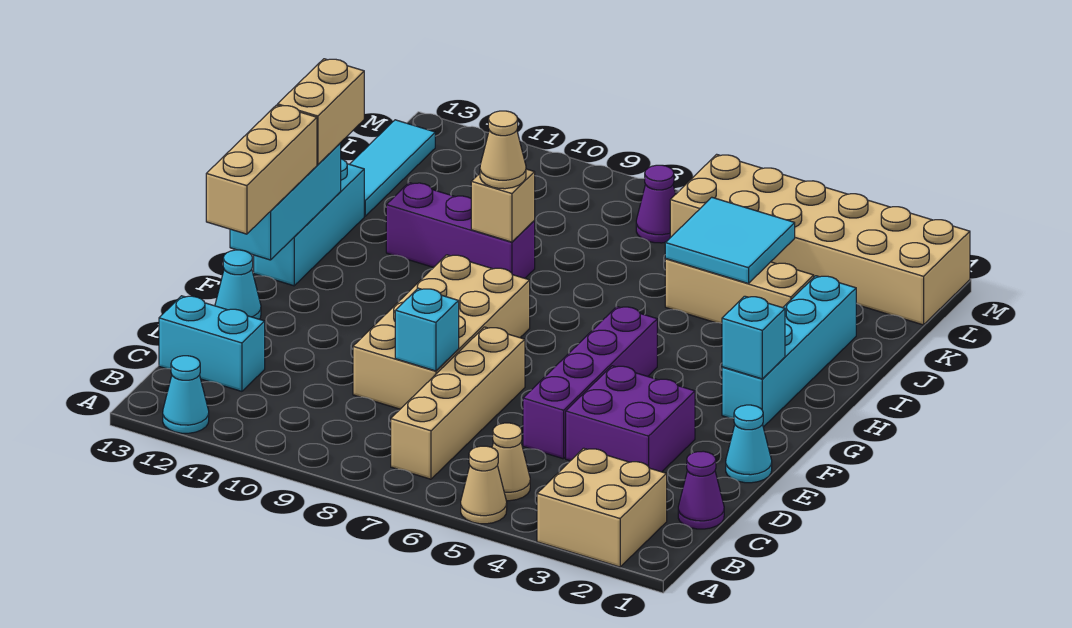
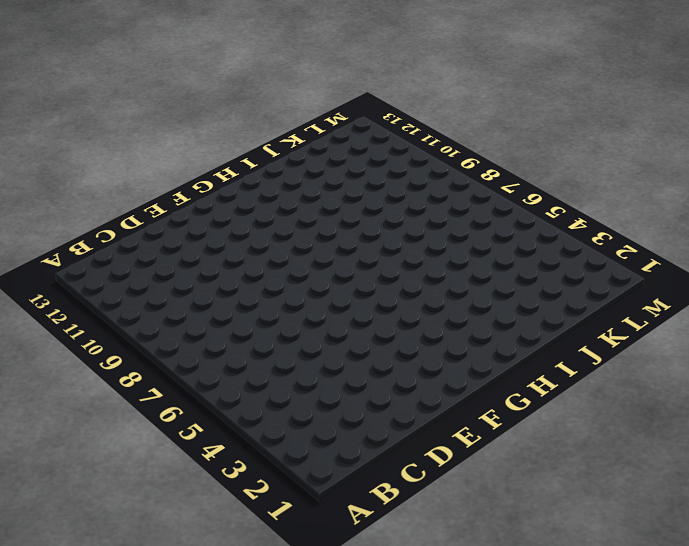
none -> tan brick A2:B3 level 1
none -> tan cone A5 level 1
none -> cyan cone A12 level 1

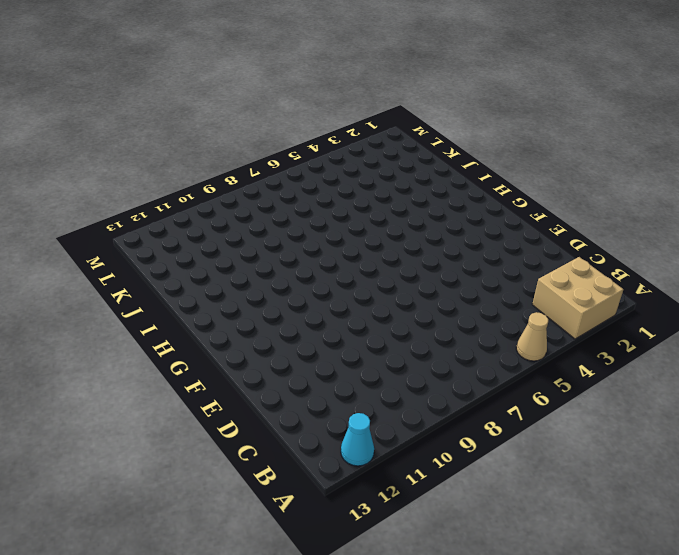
none -> tan cone B5 level 1
none -> tan brick B7:E7 level 1
none -> purple cone C1 level 1

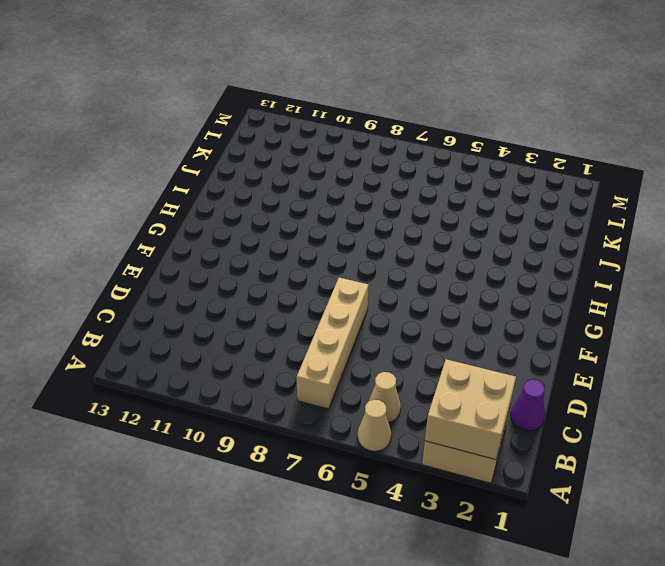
tan brick A2:B3 level 2 -> none
none -> cyan cone A12 level 1
none -> cyan brick C12:C13 level 1
none -> purple brick D3:E4 level 1

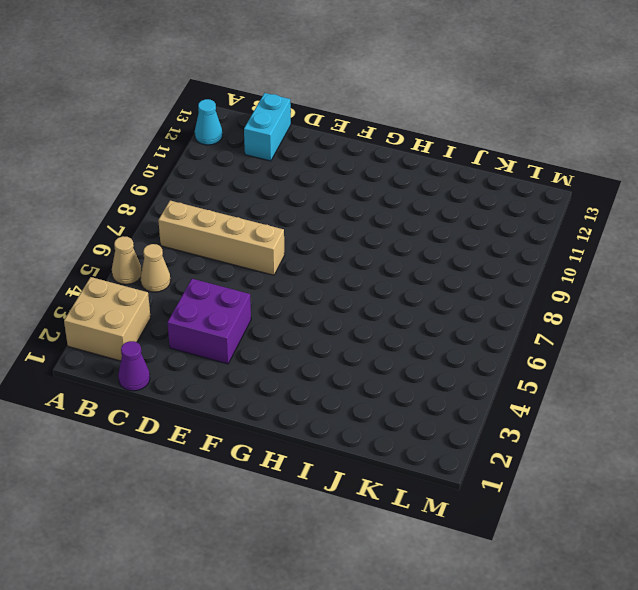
none -> purple brick D5:G5 level 1
none -> tan brick D8:G9 level 1
none -> cyan cone E1 level 1

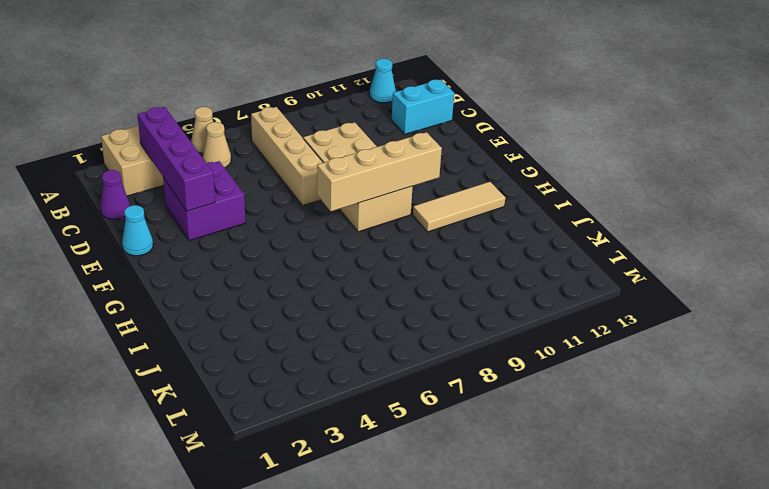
purple brick B3:E3 level 2 -> purple brick D5:G5 level 1
tan brick G7:G10 level 2 -> none
tan tile H10:H12 level 1 -> none
none -> cyan cone E13 level 1
none -> cyan brick G2:J2 level 1
none -> cyan brick G13:I13 level 1

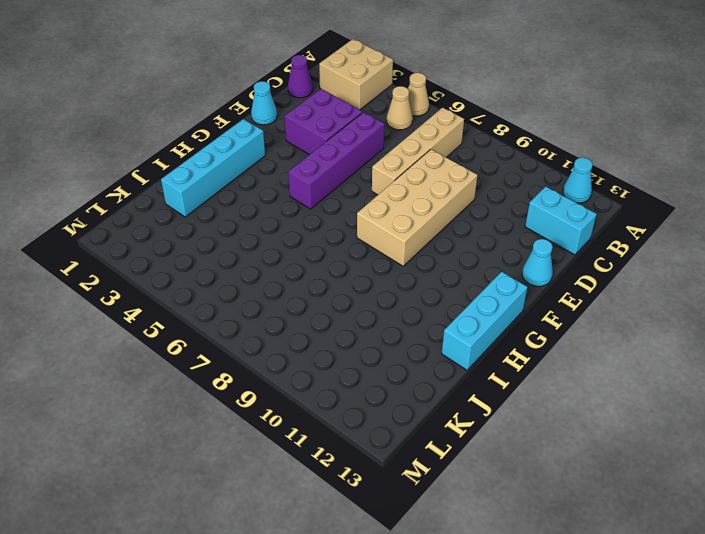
none -> purple brick I9:I11 level 1
none -> tan brick J3:J5 level 1
none -> cyan tile J13:L13 level 1

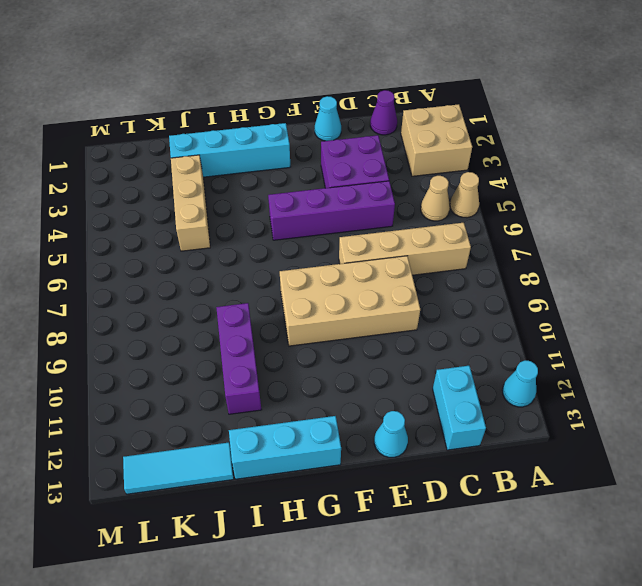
none -> tan brick L1:M6 level 1
none -> purple cone L7 level 1
none -> cyan brick D8 level 2

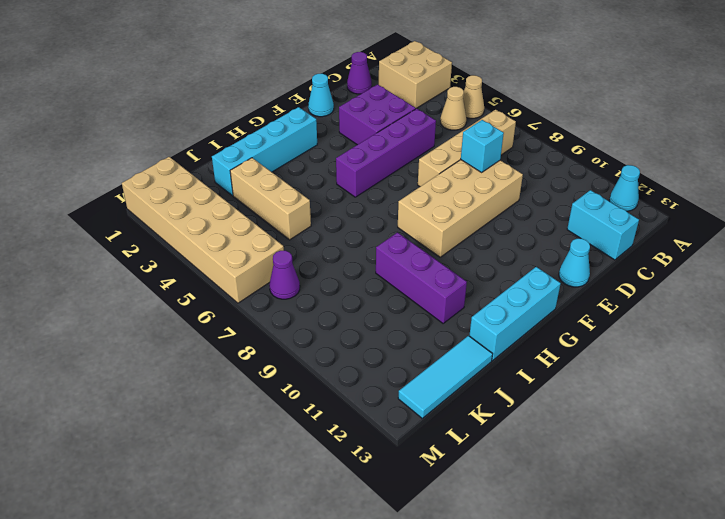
none -> cyan brick F13:H13 level 2
none -> cyan brick G2 level 2
none -> tan brick I9 level 2

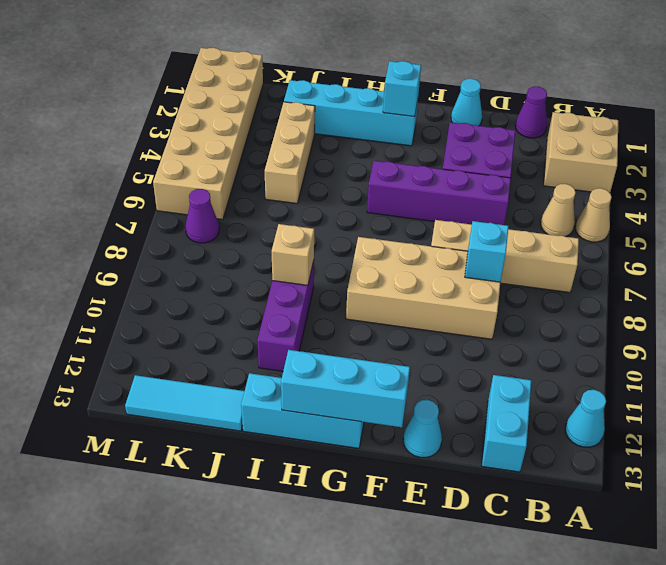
none -> cyan tile J4:K5 level 2
none -> tan brick E13:G13 level 3
none -> tan brick H13:I13 level 3

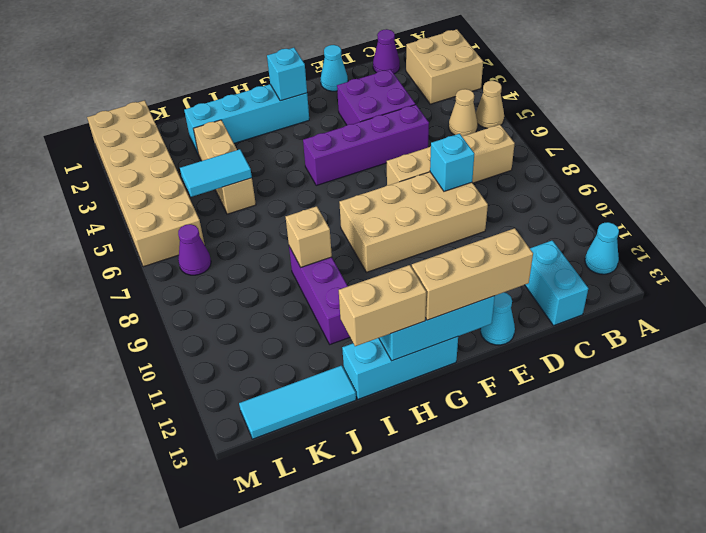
cyan tile J5:K5 level 2 -> cyan tile J4:K5 level 2
none -> tan cone I9 level 3

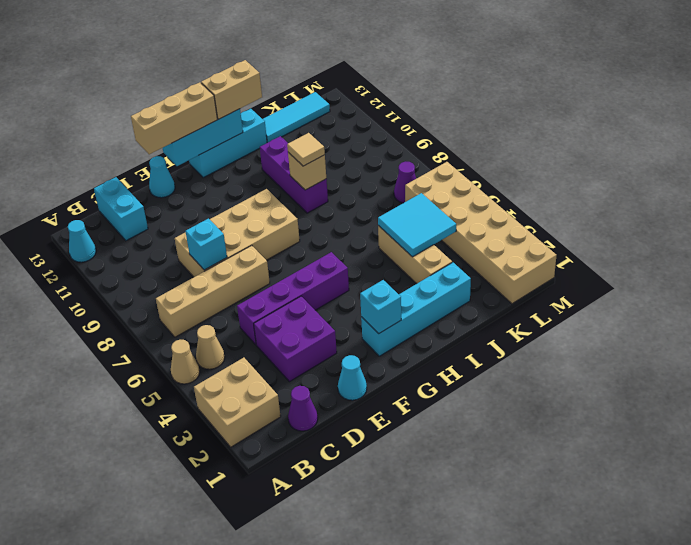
tan tile I9 level 3 -> tan cone I9 level 3

